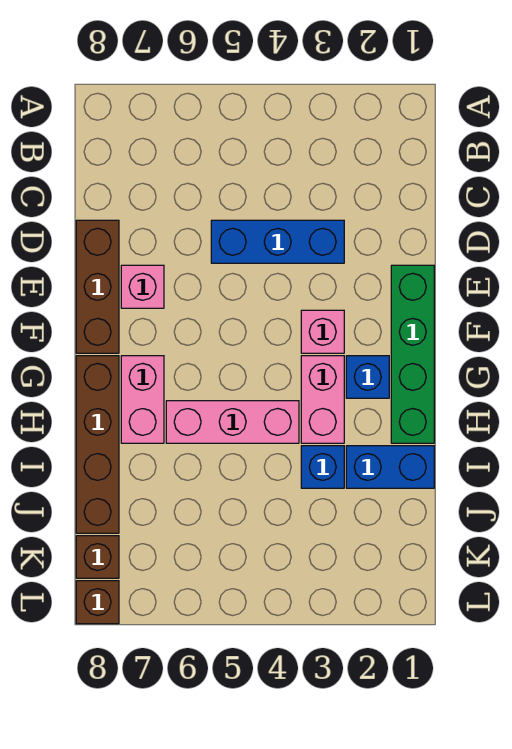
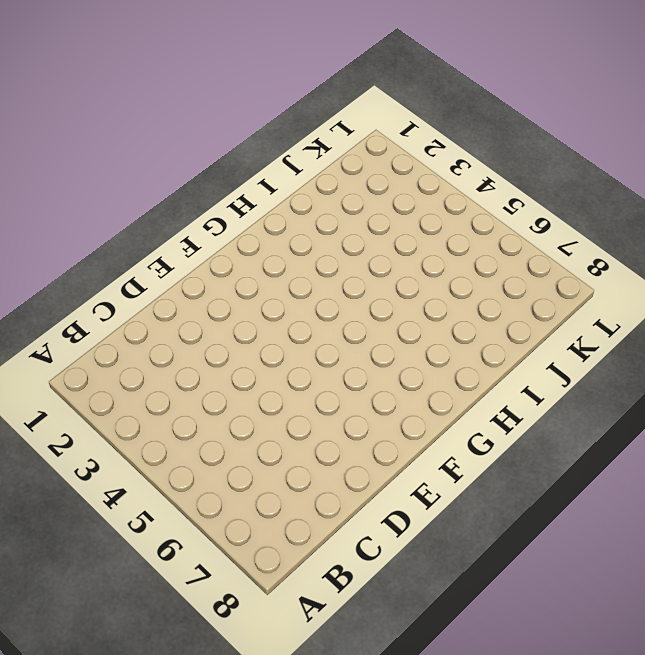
none -> blue brick D3:D5 level 1
none -> brown brick D8:F8 level 1
none -> green brick E1:H1 level 1

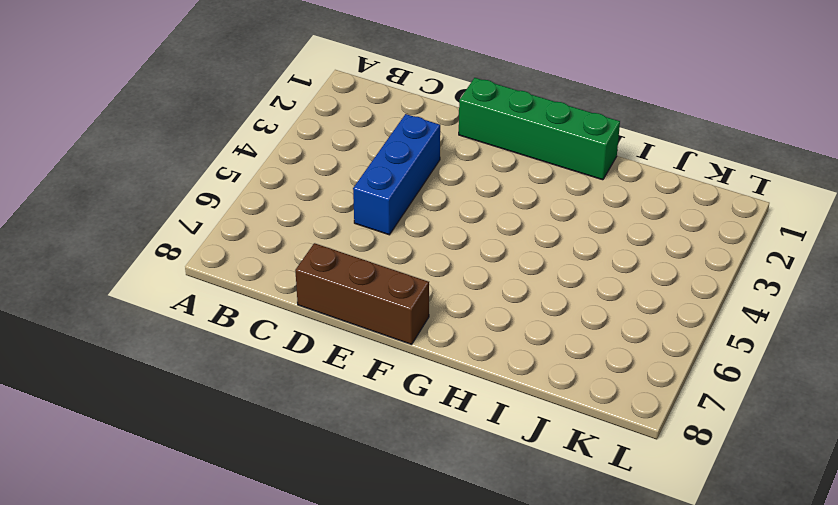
none -> pink brick E7 level 1
none -> pink brick F3 level 1
none -> blue brick G2 level 1

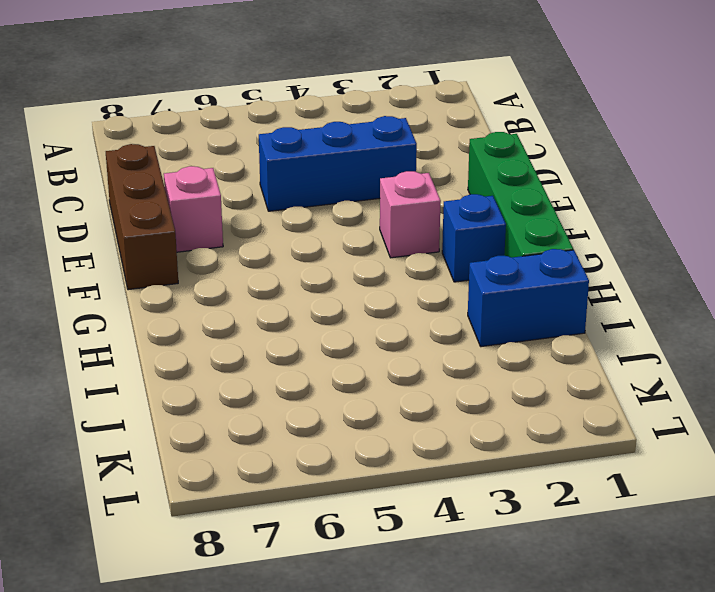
none -> pink brick G3:H3 level 1
none -> pink brick G7:H7 level 1
none -> brown brick G8:J8 level 1

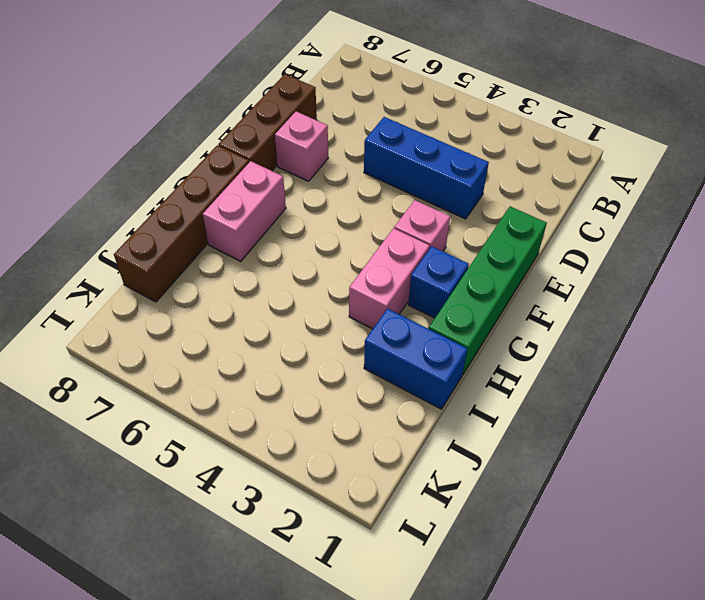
none -> pink brick H4:H6 level 1
none -> blue brick I3 level 1
none -> brown brick K8 level 1

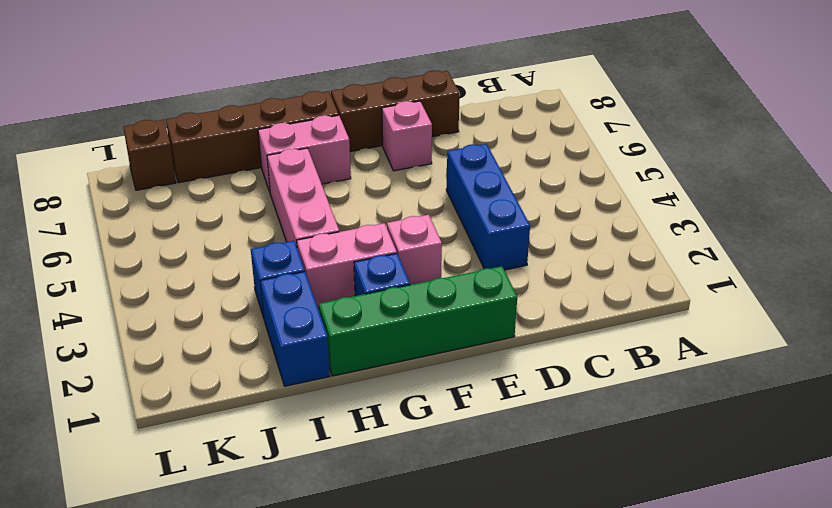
none -> brown brick L8 level 1

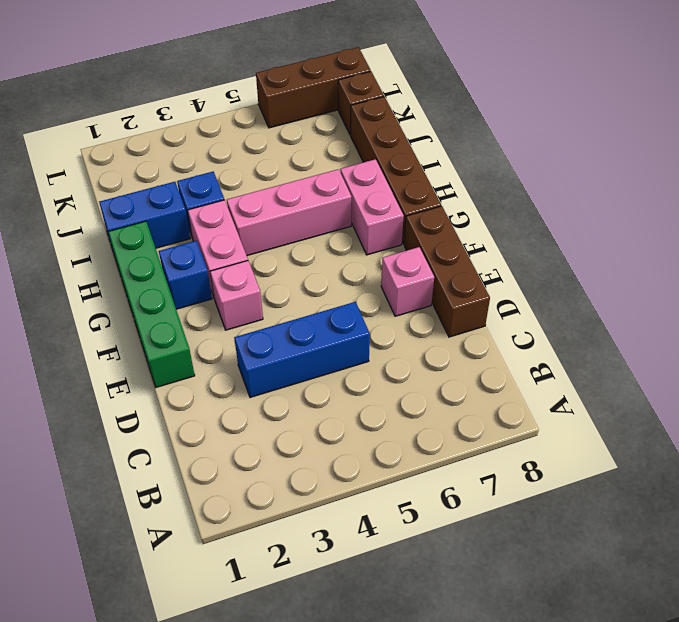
brown brick L6:L8 level 1 -> brown brick L8 level 1

